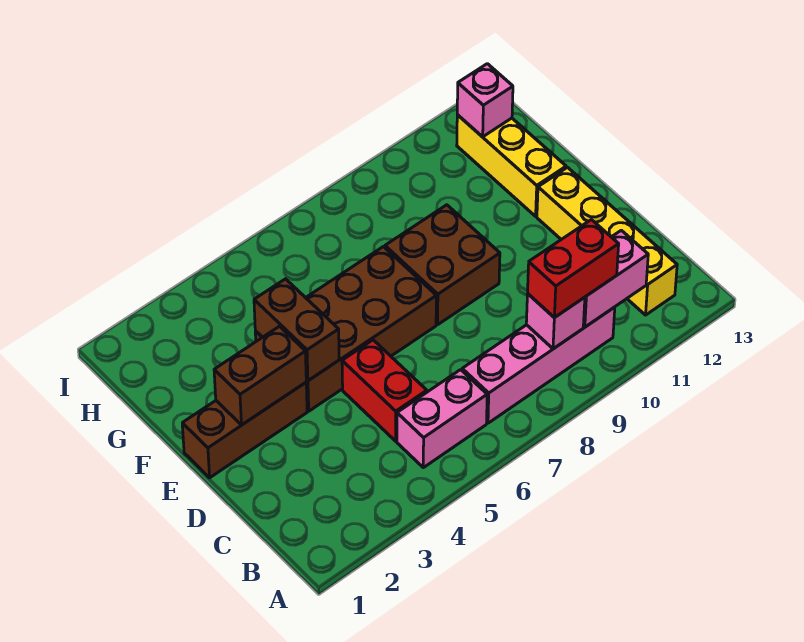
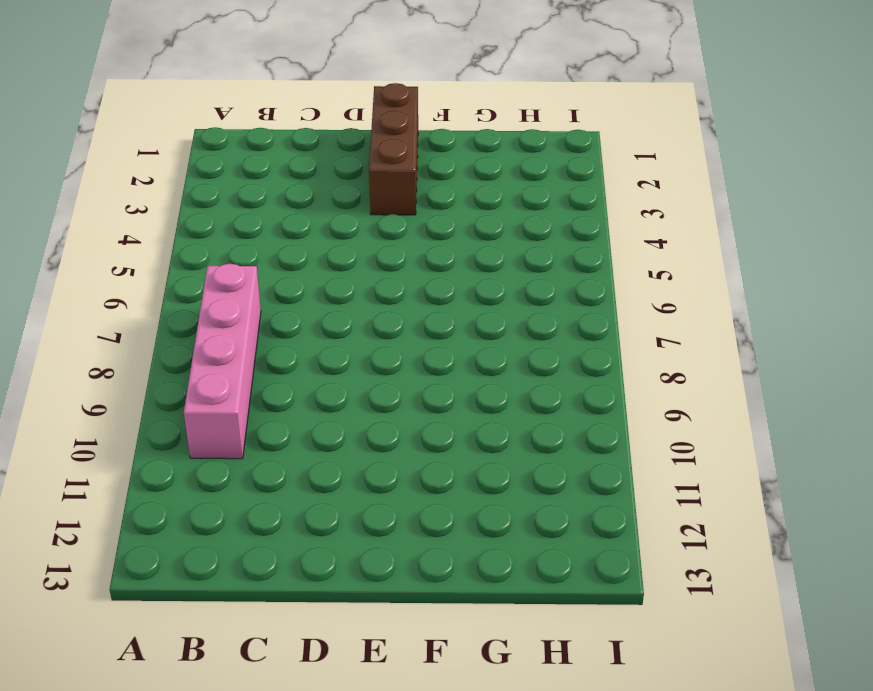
none -> pink brick B5:B6 level 1
none -> yellow brick B12:E12 level 1
none -> red brick C5:D5 level 1

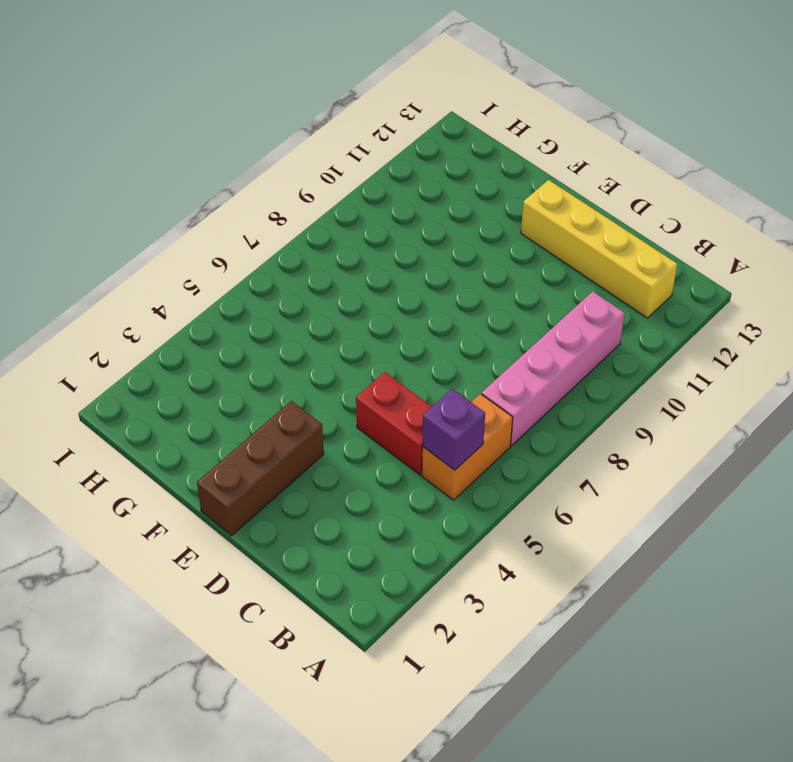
orange brick B5:B6 level 1 -> pink brick B5:B6 level 1
purple brick B5 level 2 -> none
none -> brown brick E4:F7 level 1
none -> brown brick E8:F9 level 1
none -> yellow brick F12:H12 level 1

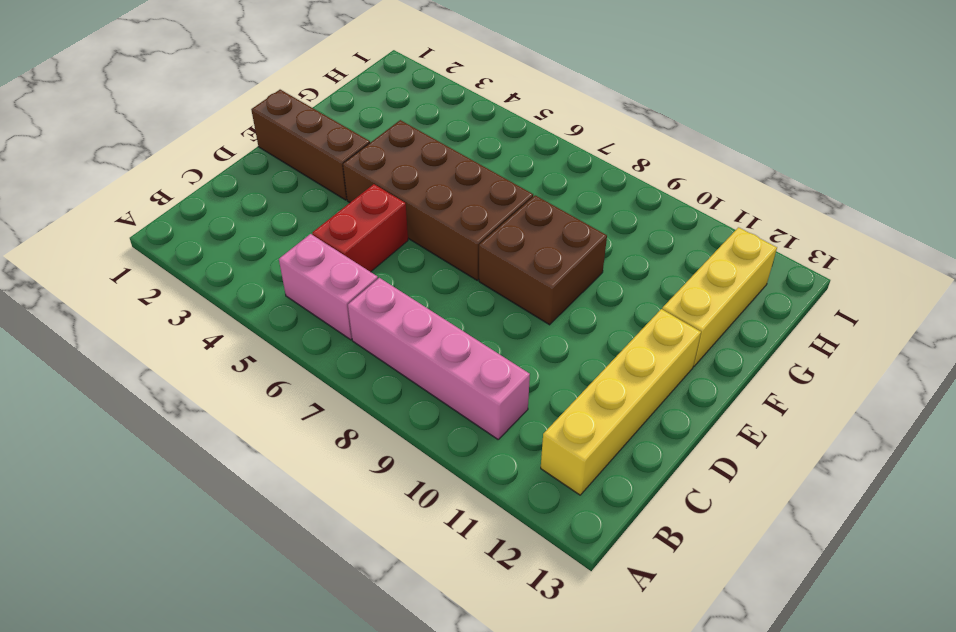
none -> pink brick B9 level 2
none -> pink brick B10:B11 level 2
none -> brown brick E2:E3 level 2

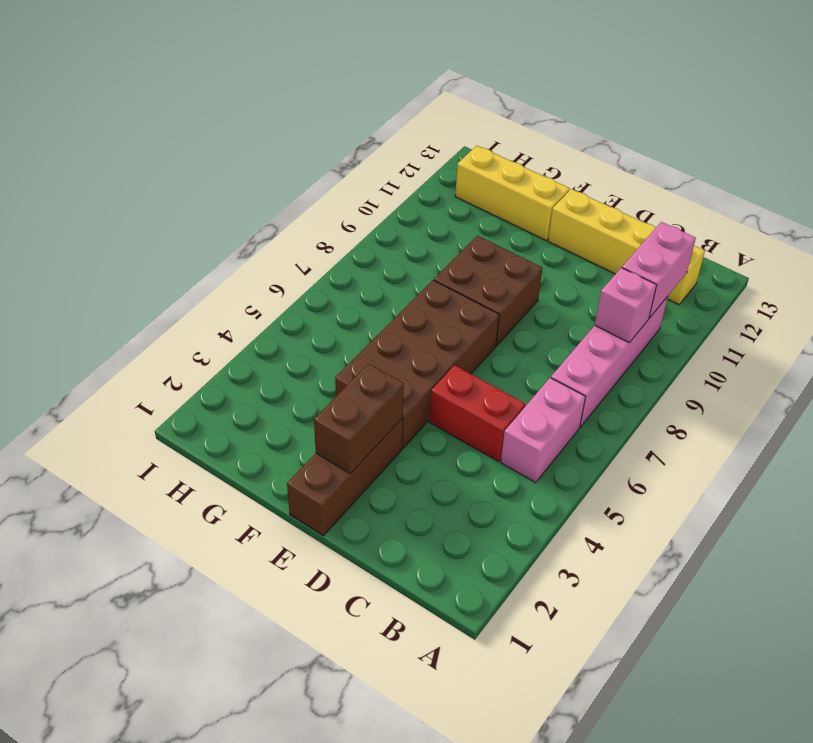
none -> brown brick E4:F4 level 2
none -> pink brick H12 level 2
none -> red brick B9:B10 level 3

